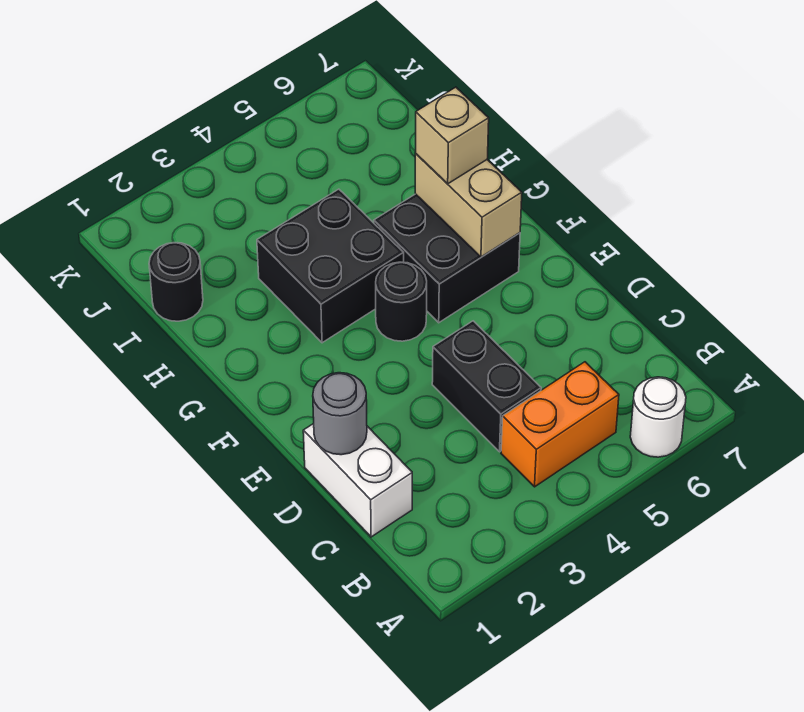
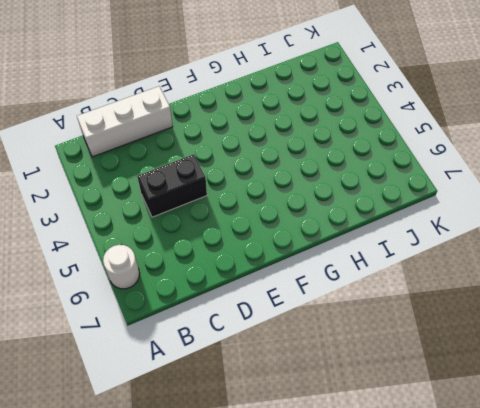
white brick B1:D1 level 1 -> white brick C1:D1 level 1
none -> orange brick B4:B5 level 1
none -> black round brick F4 level 1

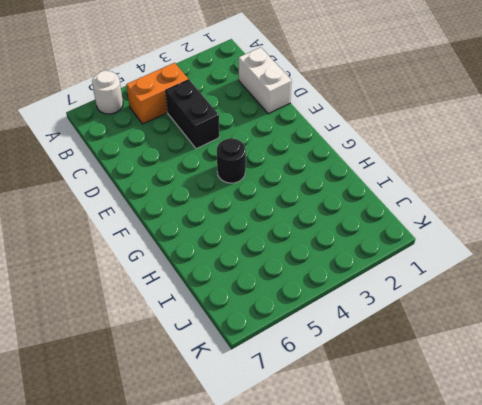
none -> black brick F5:G6 level 1
none -> black brick G3:H4 level 1

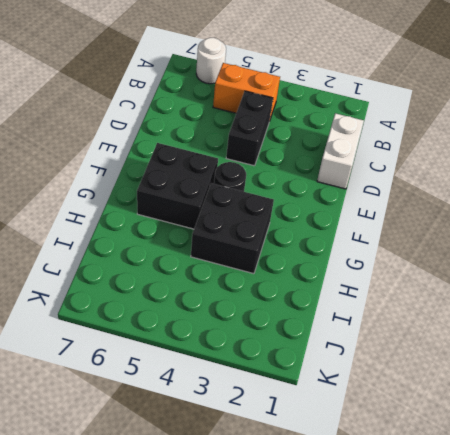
none -> black round brick I1 level 1
none -> grey round brick D1 level 2

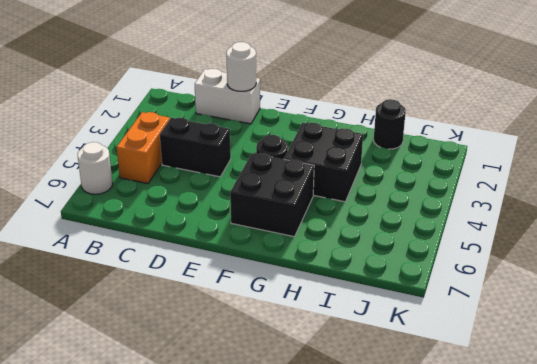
white round brick D1 level 2 -> grey round brick D1 level 2
none -> tan brick F6:G6 level 2
none -> tan brick G6 level 3

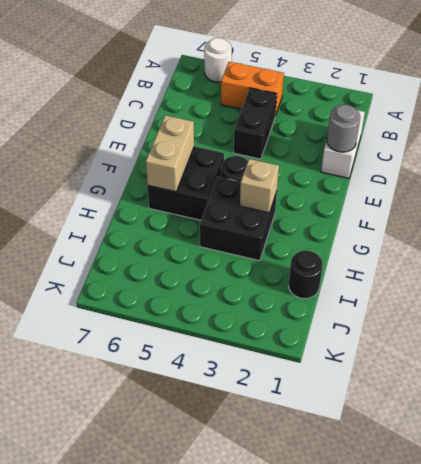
tan brick G3 level 2 -> tan brick G6 level 3

